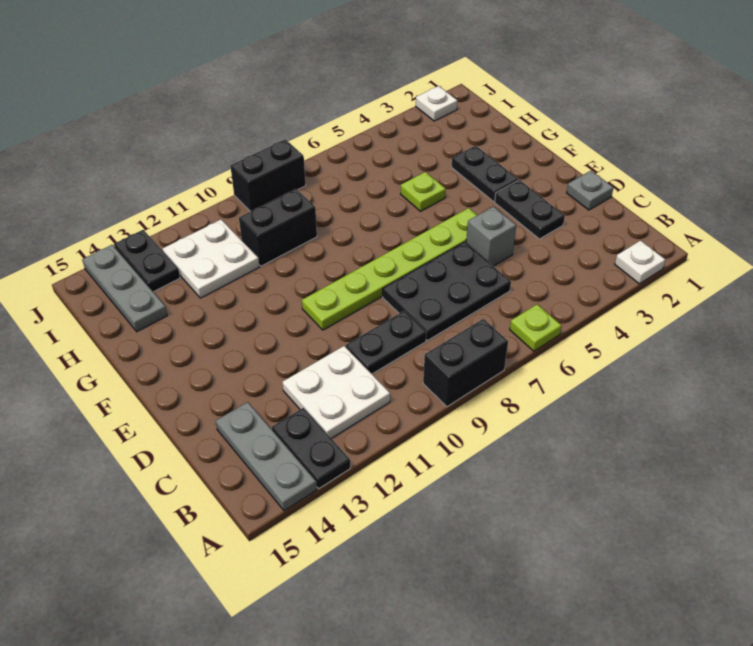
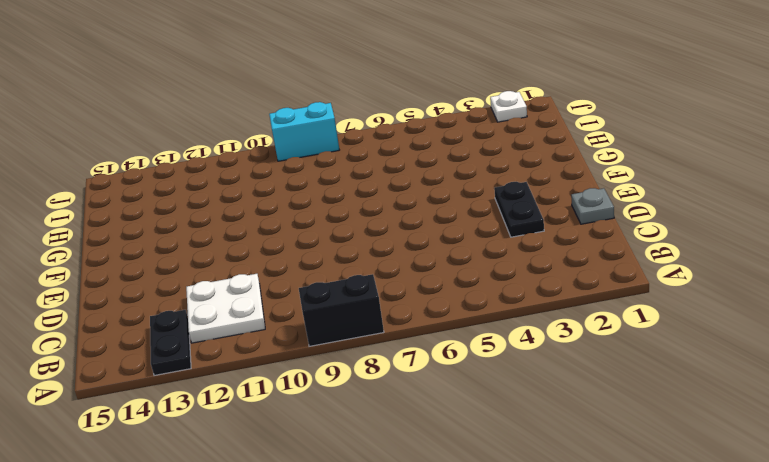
cyan brick J8:J9 level 1 -> black brick J8:J9 level 1
none -> white plate A2 level 1
none -> lime plate A6 level 1
none -> grey plate A14:C14 level 1

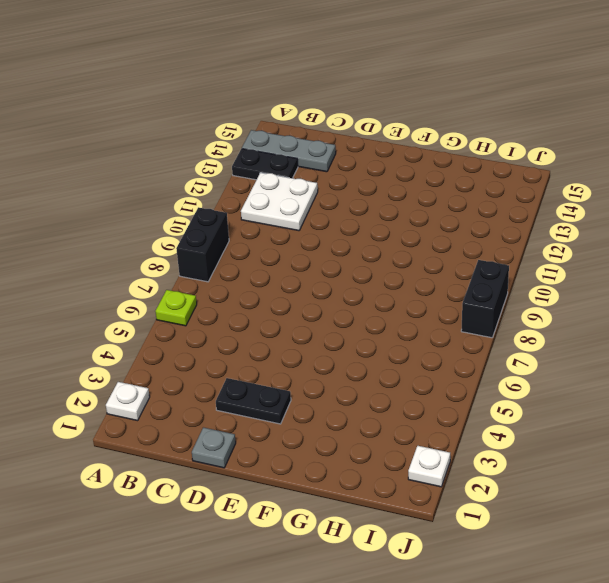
none -> black plate C6:D8 level 1
none -> black plate C9:C10 level 1
none -> grey brick D5 level 1

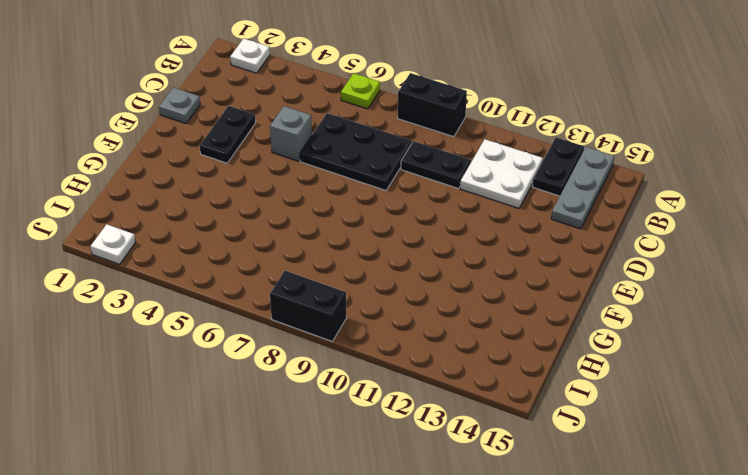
none -> lime plate E5:E10 level 1
none -> black plate F3:G3 level 1
none -> lime plate G5 level 1

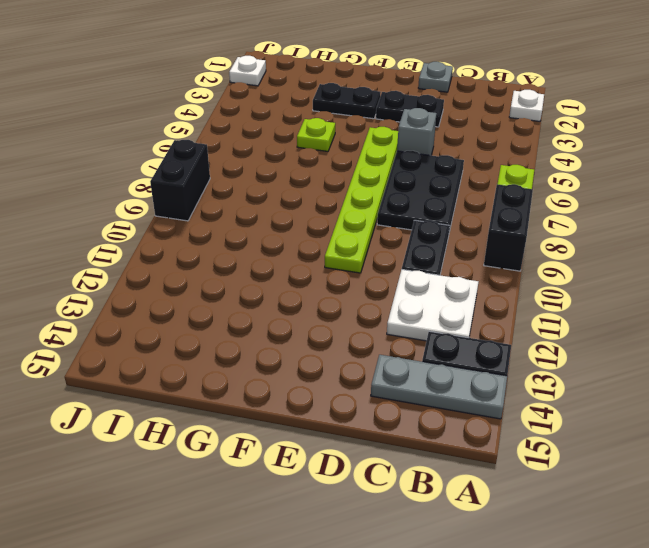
none -> black brick H9:H10 level 1
none -> white plate H11:I12 level 1
none -> grey plate H14:J14 level 1

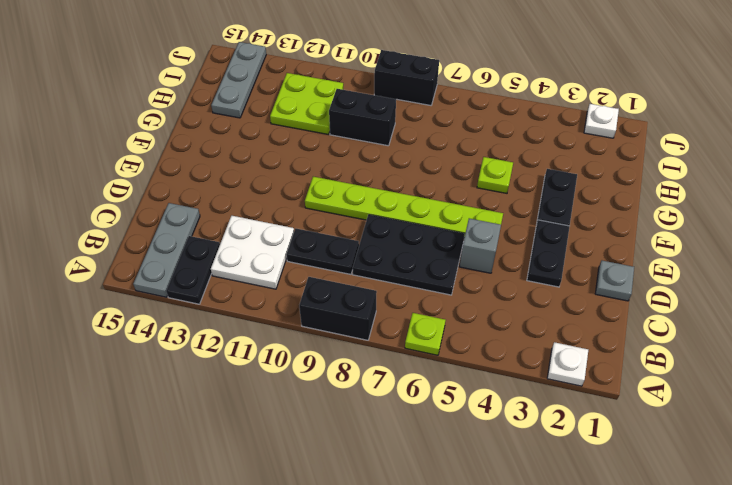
lime plate H11:I12 level 1 -> white plate H11:I12 level 1
none -> black plate I13:J13 level 1

